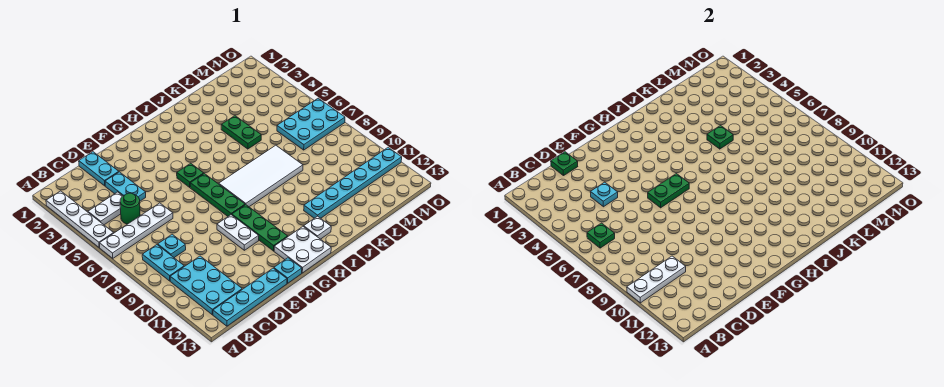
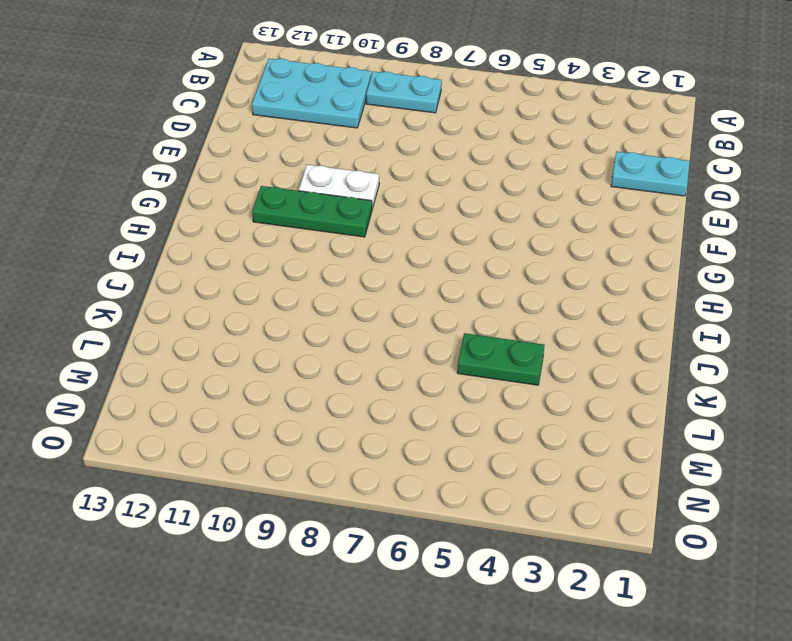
none -> white plate A2:A5 level 1
none -> white plate A6:D6 level 1
none -> white plate B4:C4 level 1

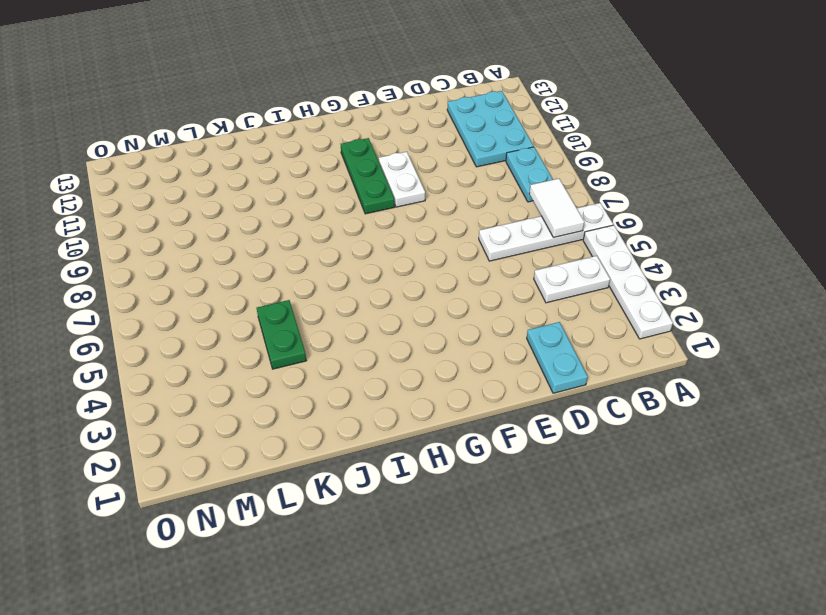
white tile B6:B7 level 2 -> green plate B6 level 2
none -> cyan plate B13:E13 level 1
none -> green round brick C5 level 1
none -> cyan plate C8 level 1

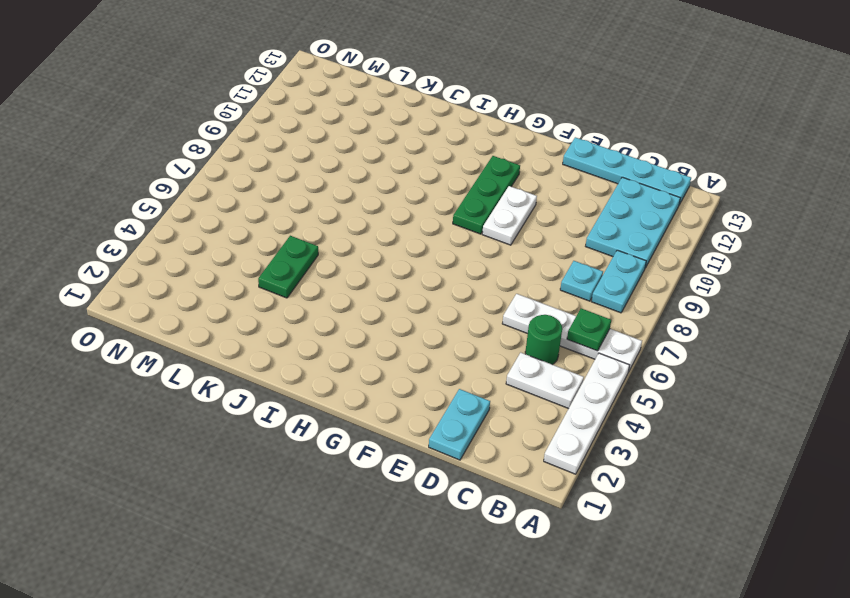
none -> cyan plate D3:D4 level 1
none -> cyan plate F13 level 1
none -> green plate G5 level 1

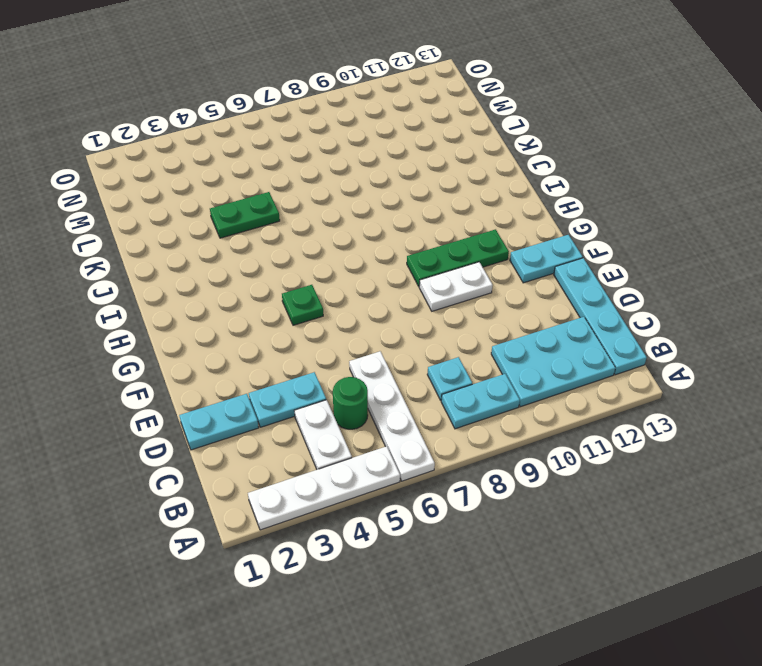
cyan plate F12:F13 level 1 -> cyan plate F13 level 1
none -> green plate G6:G8 level 1
none -> white plate G12:H13 level 1
none -> white tile H7:K8 level 1

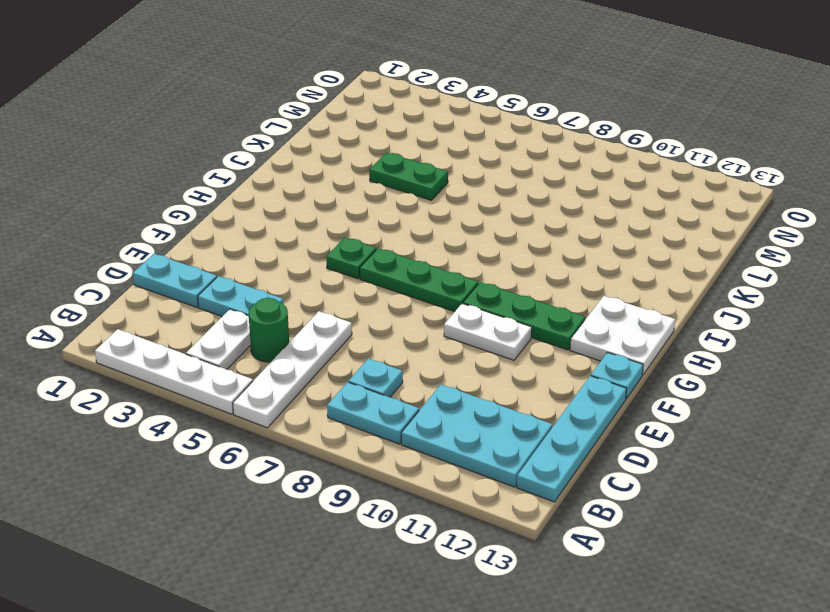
none -> white tile H7:K8 level 1
none -> white plate I12 level 1
none -> cyan plate J11:O11 level 1

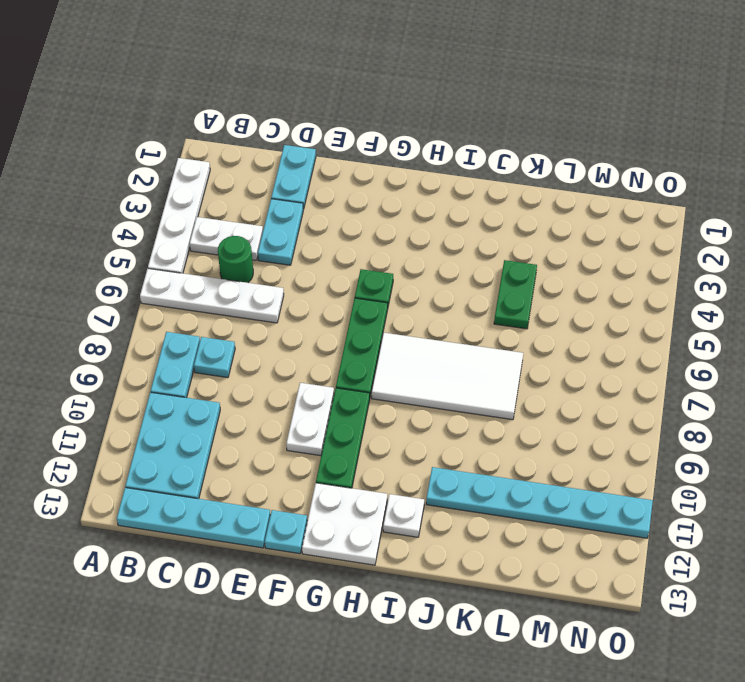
none -> cyan plate M6:O7 level 1
none -> white plate A10:C10 level 2
none -> green plate B6 level 2

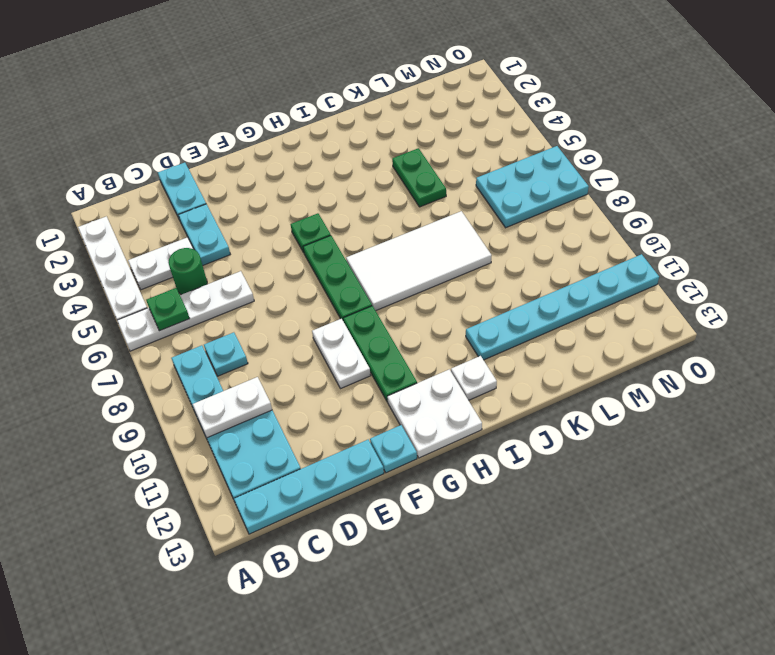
white plate B10:C10 level 2 -> white plate A10:C10 level 2
none -> green plate D1 level 2
none -> cyan plate D4 level 2
none -> green plate F6:G6 level 2

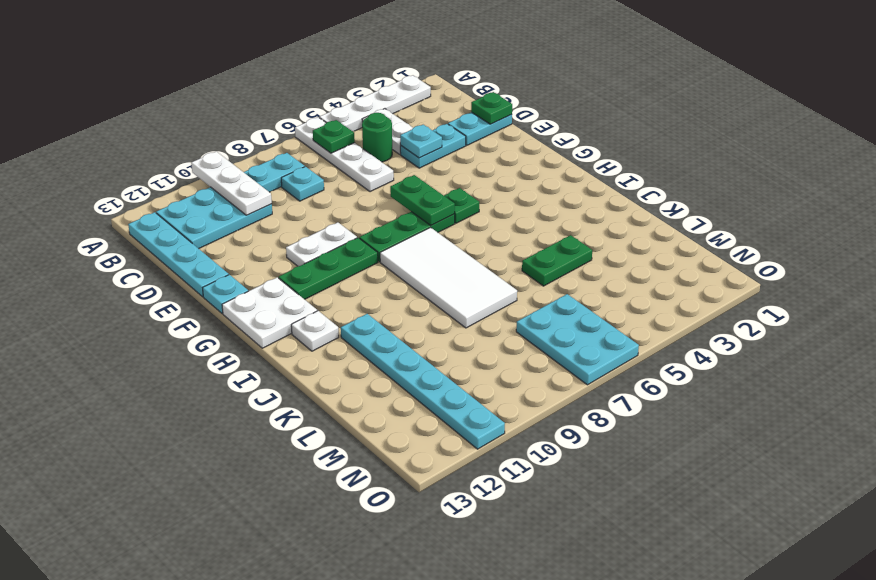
none -> green plate K5 level 2

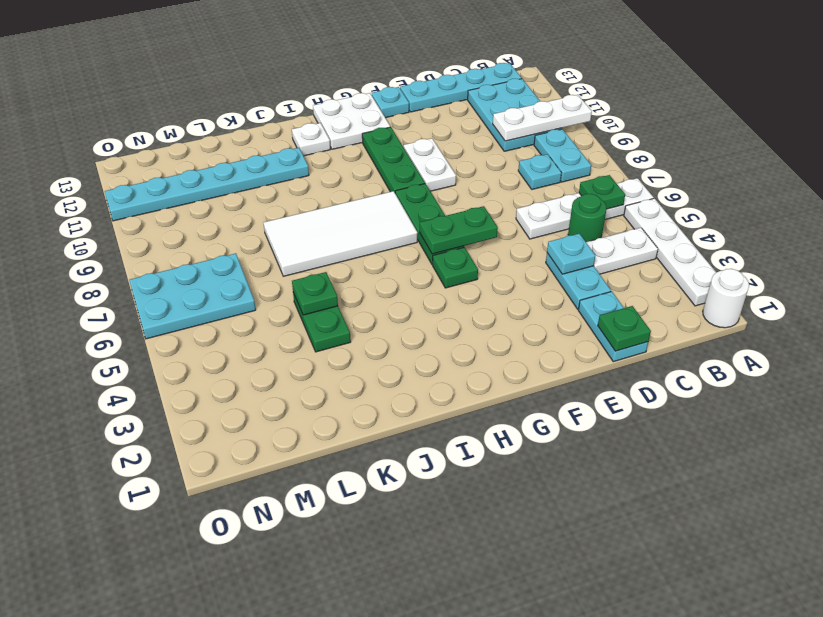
white round brick A1 level 1 -> none

